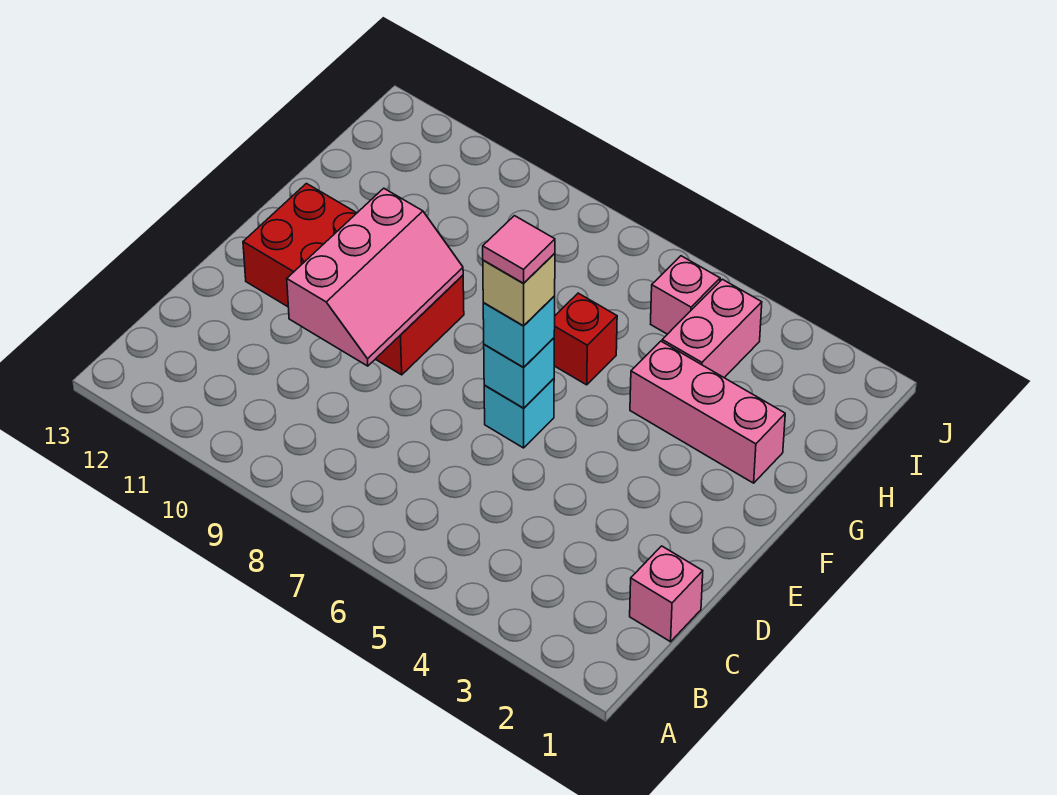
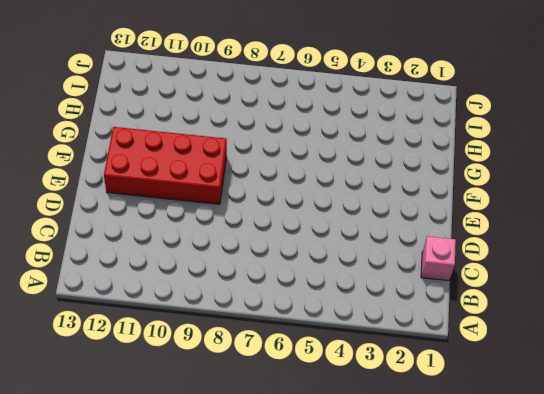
none -> cyan brick E6 level 1
none -> pink brick G2:G4 level 1
none -> red brick G6 level 1

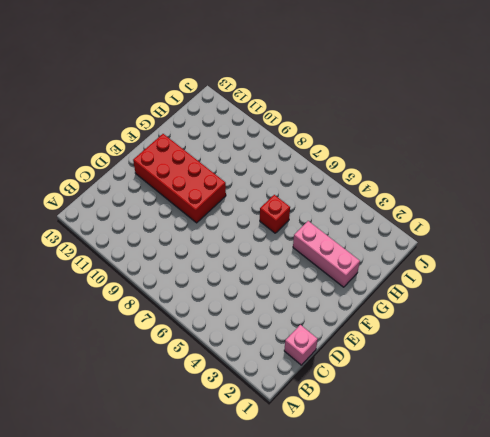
none -> cyan brick E6 level 1
none -> pink brick H4:I4 level 1
none -> pink brick I5 level 1

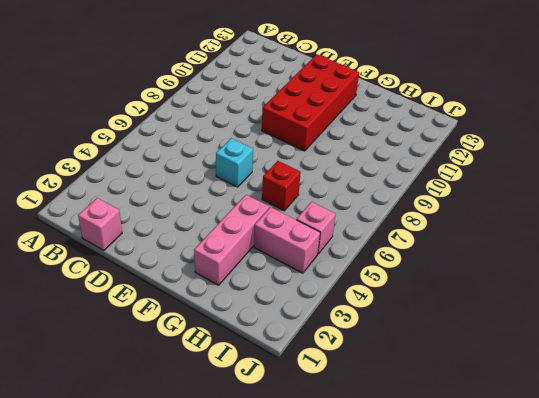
none -> pink slope D9:F10 level 2 top 10
none -> cyan brick E6 level 2
none -> cyan brick E6 level 3

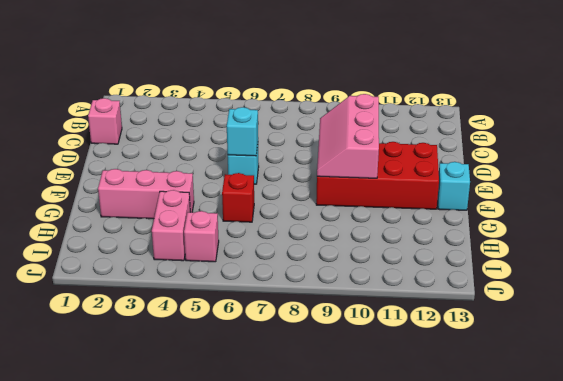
cyan brick F13 level 1 -> cyan brick E6 level 3
none -> tan brick E6 level 4
none -> pink tile E6 level 5

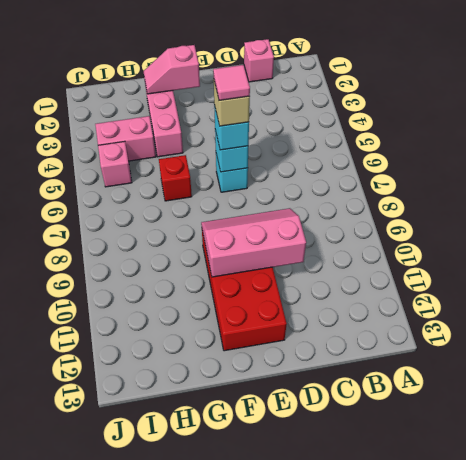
pink slope F2:G2 level 2 top F -> none

